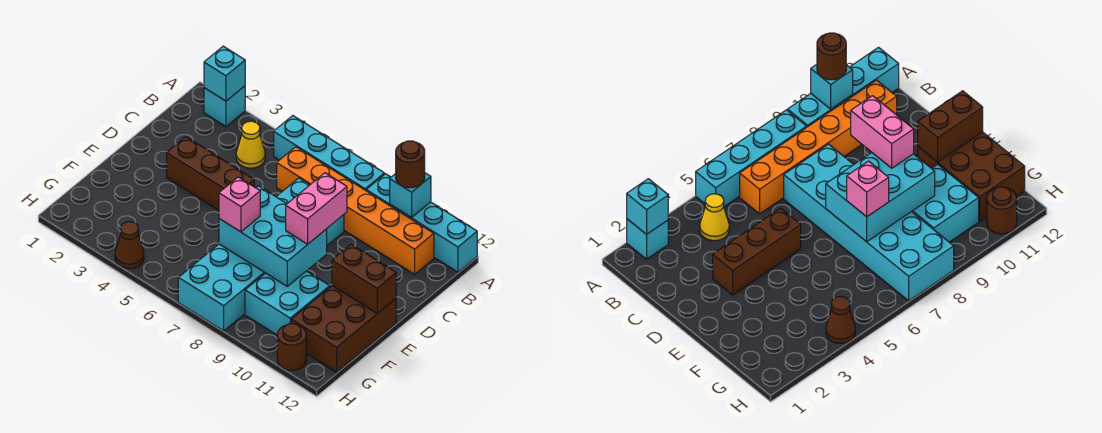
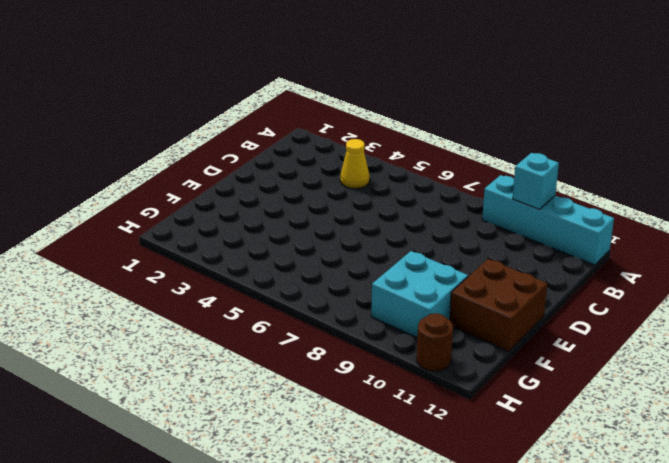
brown brick E11:F12 level 1 -> brown brick E11:G12 level 1
none -> cyan brick A2 level 1
none -> cyan brick A5:A8 level 1
none -> orange brick B6:B11 level 1

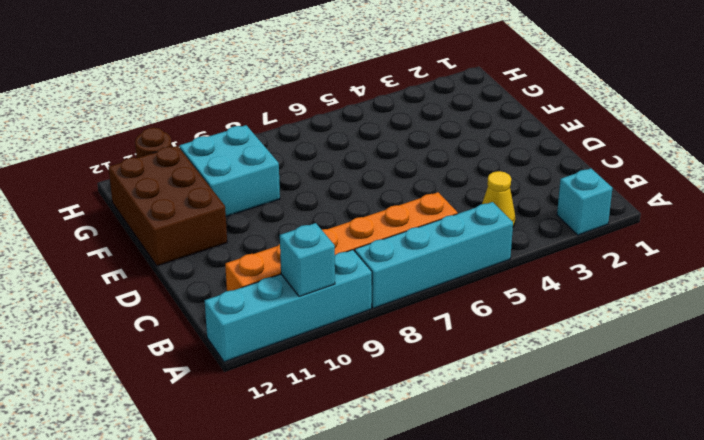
none -> cyan brick C7:H8 level 1
none -> brown brick D3:D5 level 1
none -> brown cone H4 level 1

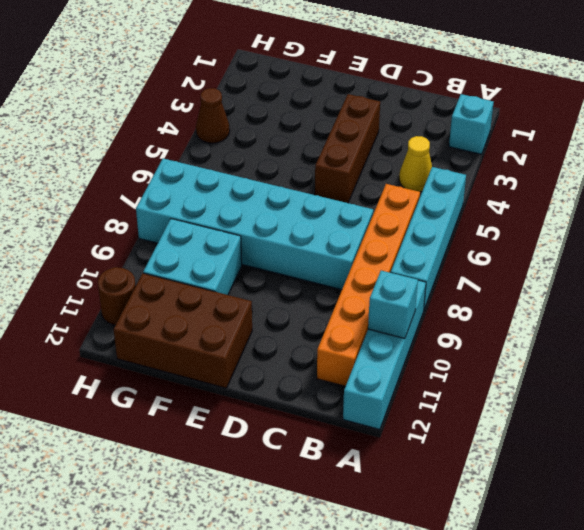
none -> cyan brick A2 level 2
none -> cyan brick E7:F9 level 2
none -> brown brick E11:E12 level 2

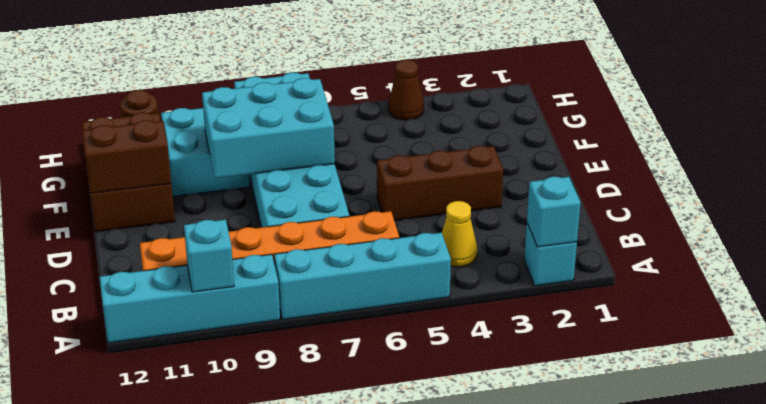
none -> brown round brick A10 level 3
none -> pink brick D9:E9 level 3
none -> pink brick F7 level 3

